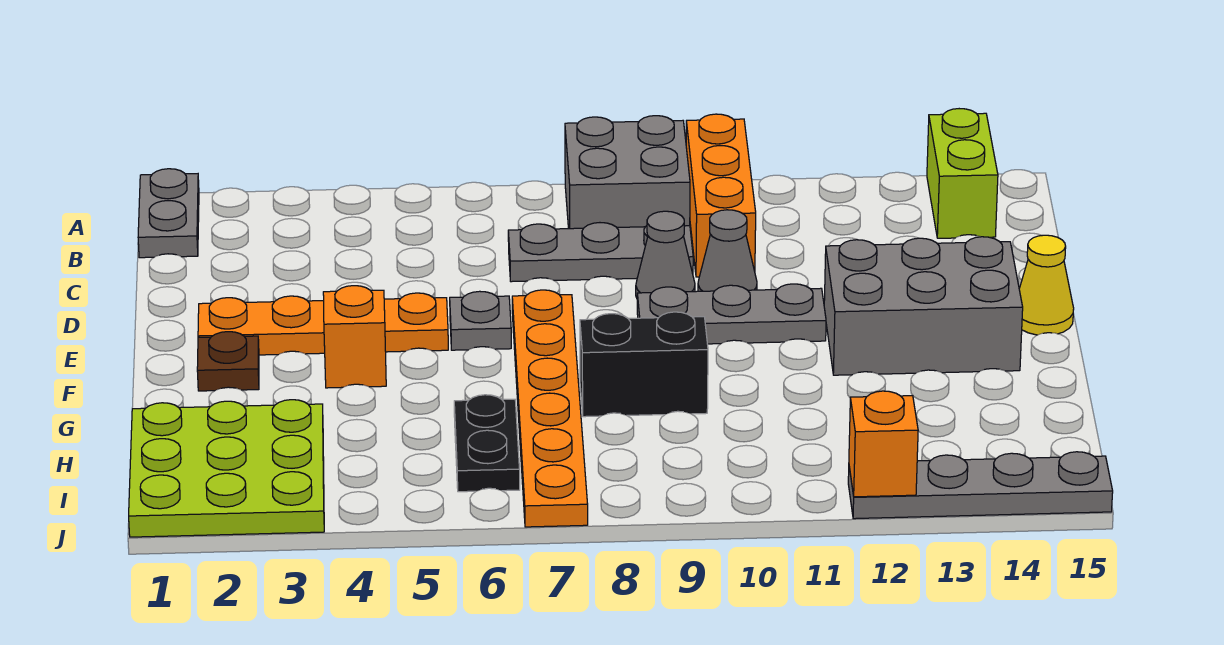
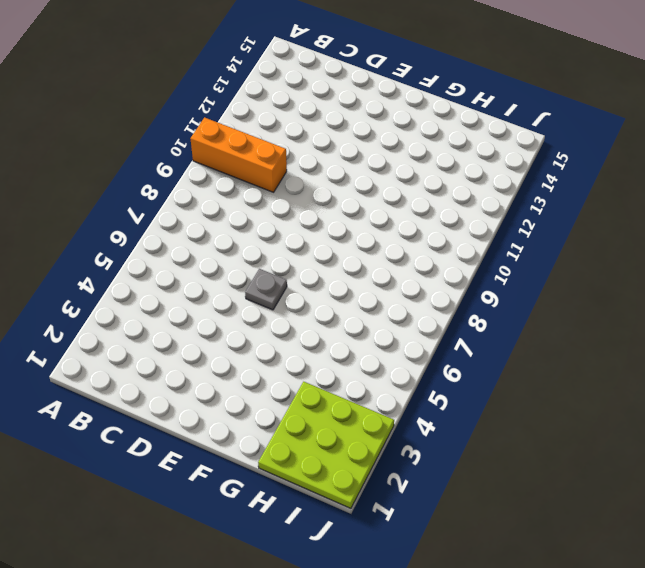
none -> grey plate A1:B1 level 1
none -> grey brick A8:B9 level 1
none -> lime brick A14:B14 level 1

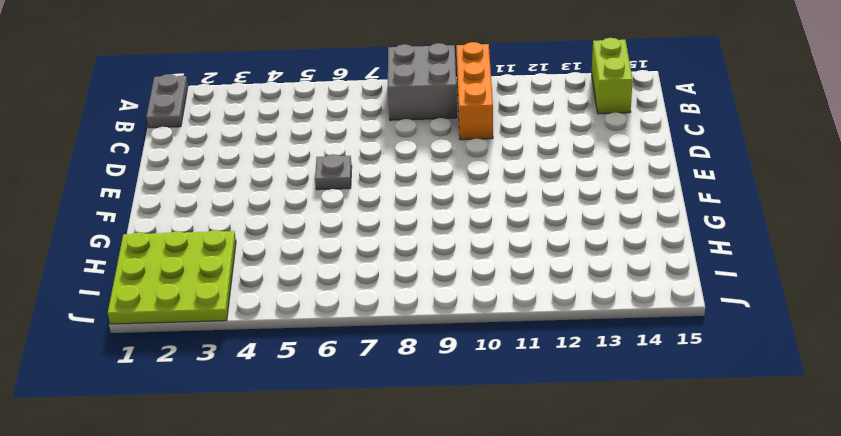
none -> grey plate C7:C9 level 1
none -> grey cone D9 level 1
none -> grey cone D10 level 1

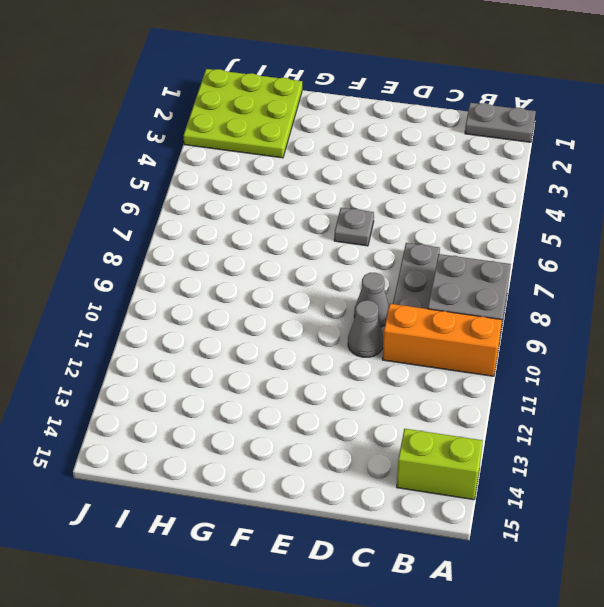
none -> orange plate E2:E5 level 1
none -> orange plate E7:J7 level 1
none -> grey plate E9:E11 level 1

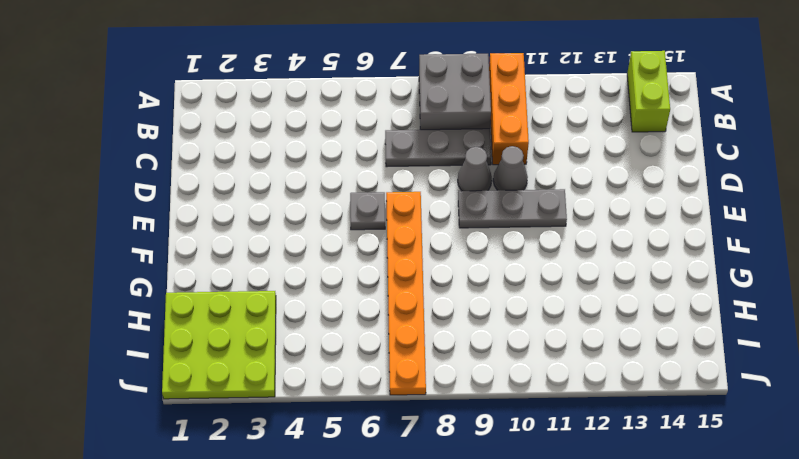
none -> grey plate A1:B1 level 1
none -> orange plate E2:E5 level 1
none -> grey brick E12:F14 level 1

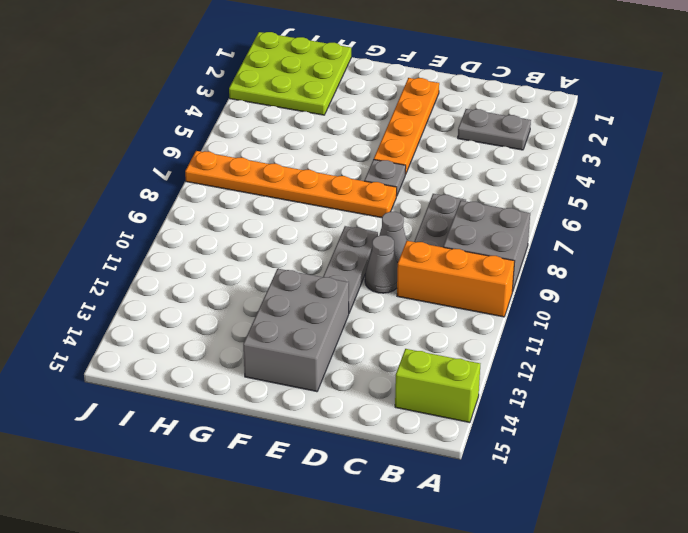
grey plate B3:C3 level 1 -> grey plate A1:B1 level 1
none -> yellow cone E15 level 1
none -> brown plate F2 level 1
none -> orange brick F4 level 1

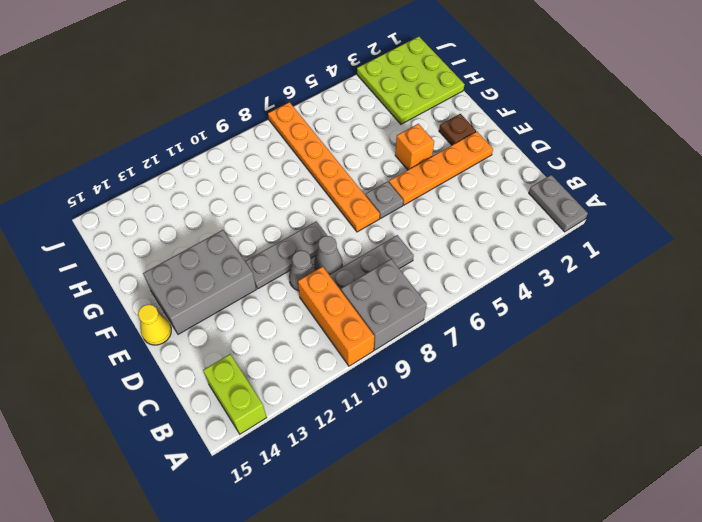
none -> black brick G8:G9 level 1
none -> black plate H6:I6 level 1
none -> grey plate J12:J15 level 1

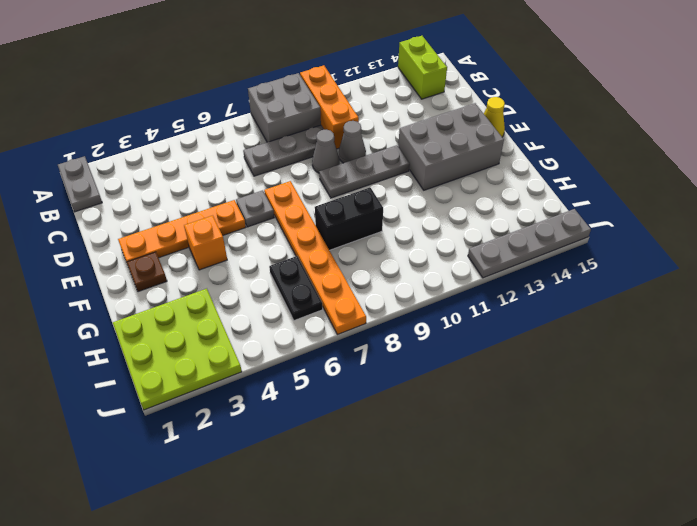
none -> orange brick J12 level 2

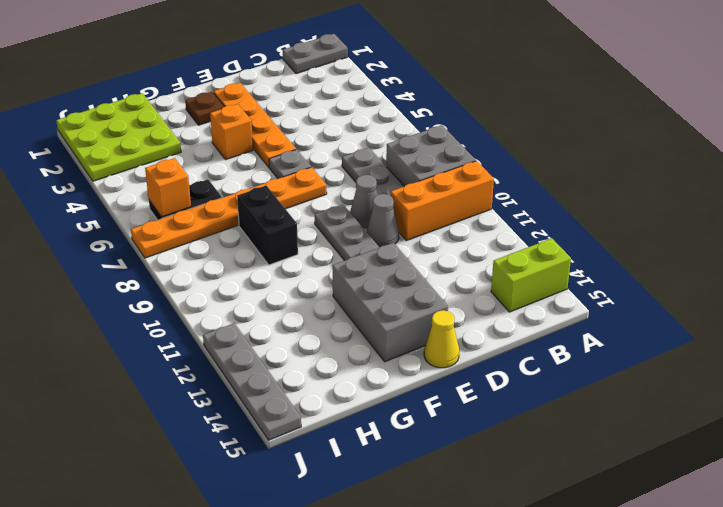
orange brick I6 level 2 -> orange brick J12 level 2

